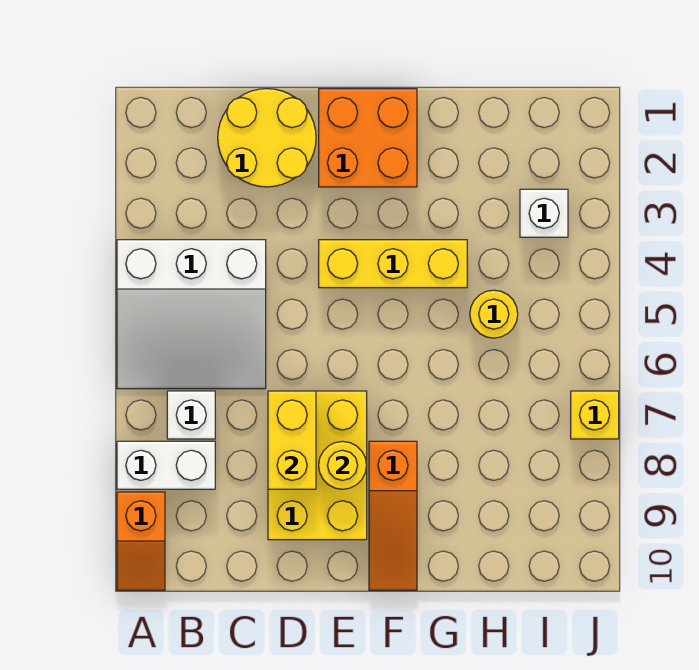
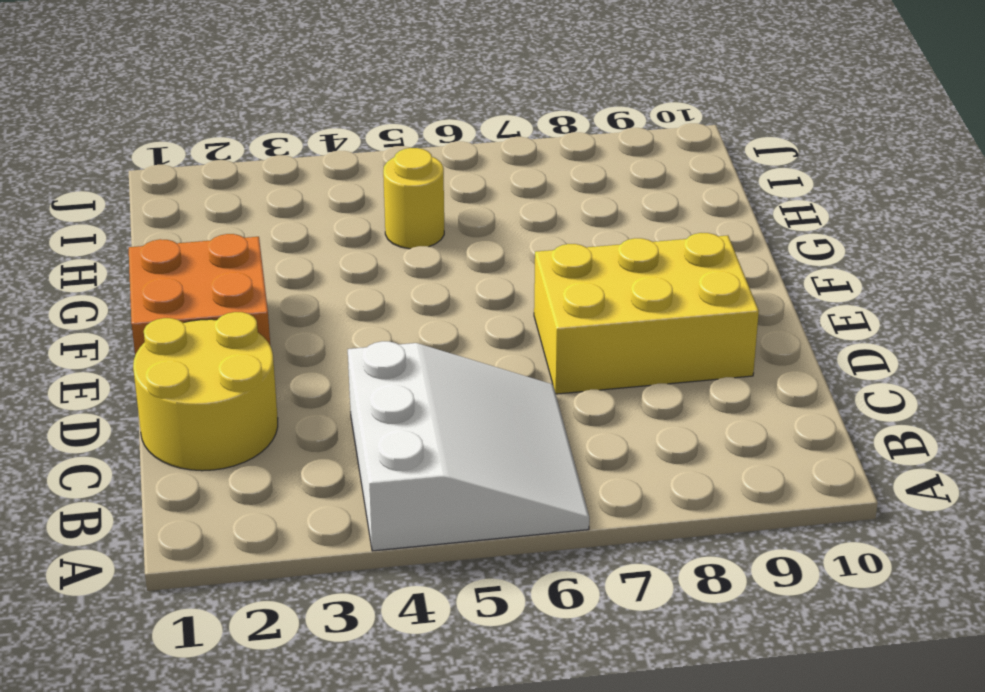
none -> white brick A8:B8 level 1
none -> orange slope A9:A10 level 1 top 9
none -> white brick B7 level 1

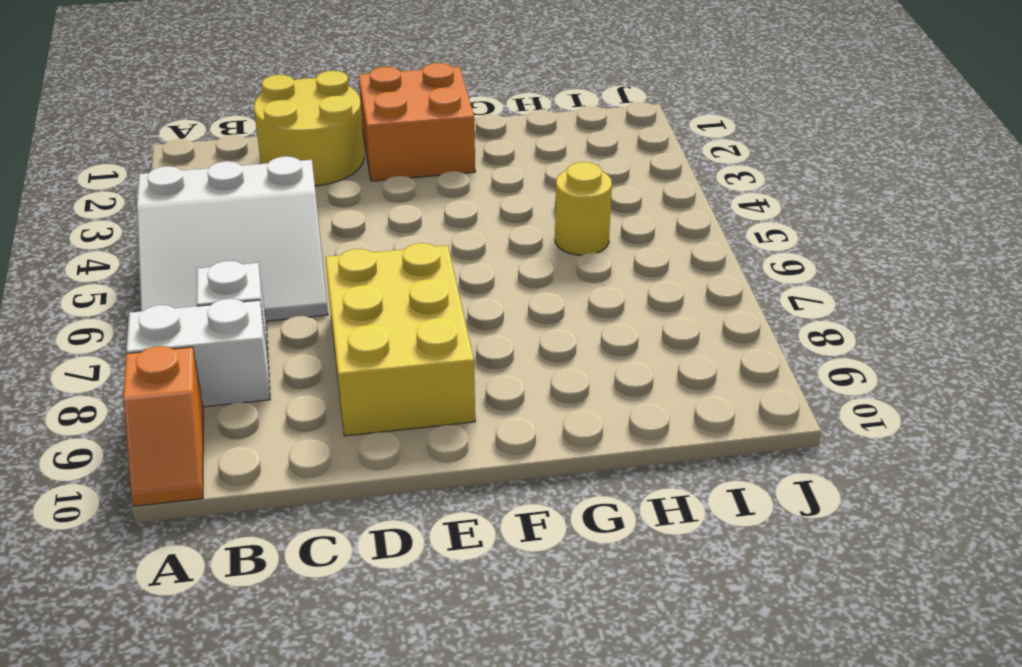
none -> yellow brick E4:G4 level 1
none -> orange slope F8:F10 level 1 top 8
none -> white brick I3 level 1

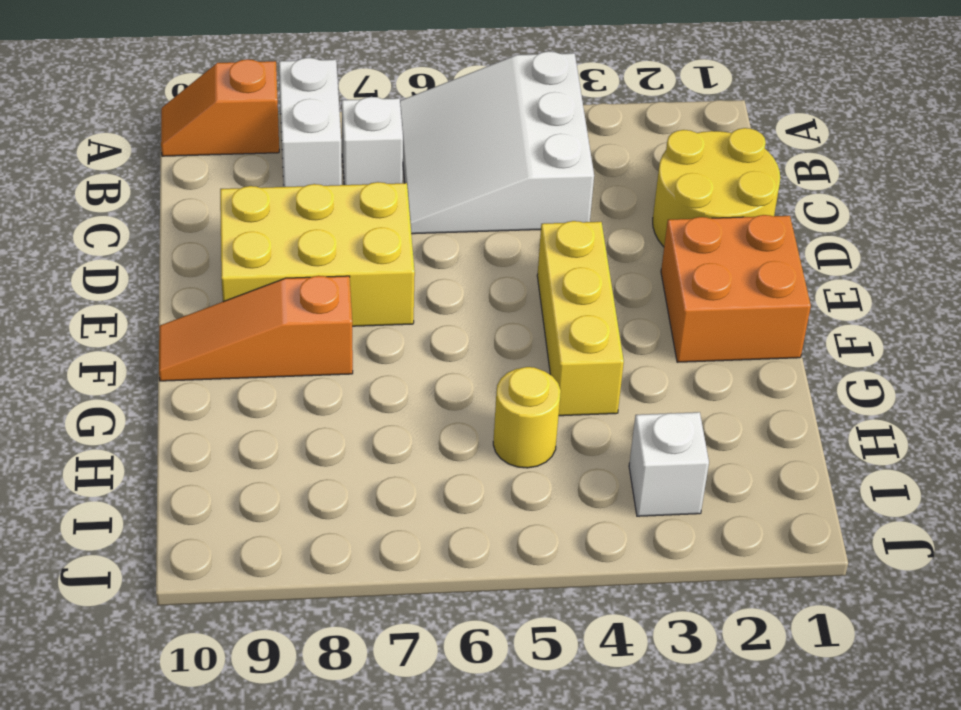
none -> yellow brick J7 level 1
none -> yellow brick D7:D8 level 2
none -> yellow round brick E8 level 2

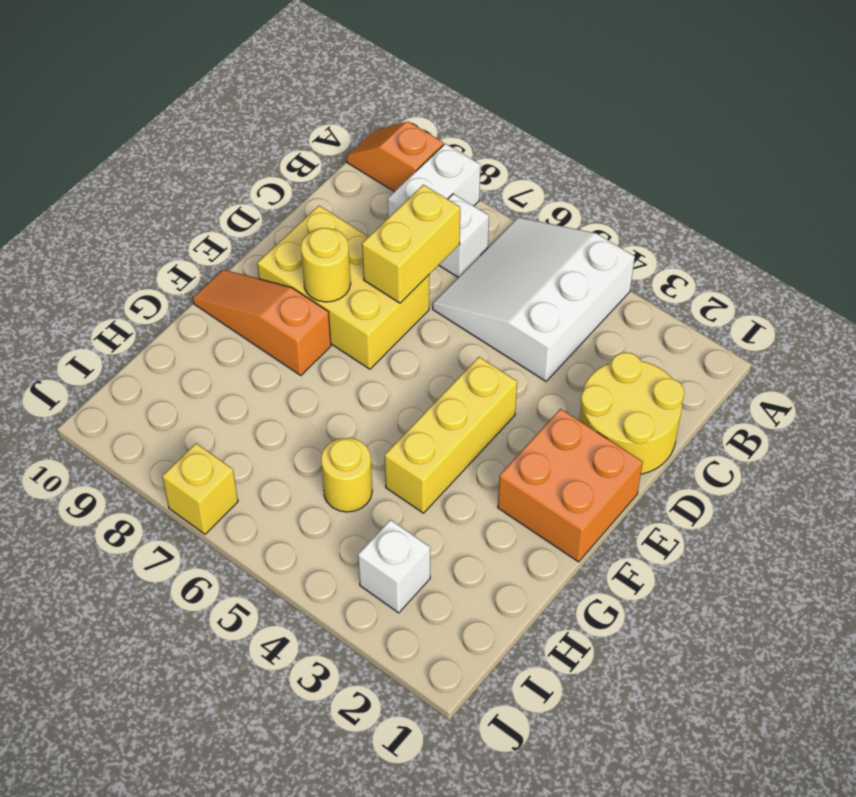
yellow brick C7:D7 level 2 -> yellow brick D7:D8 level 2

